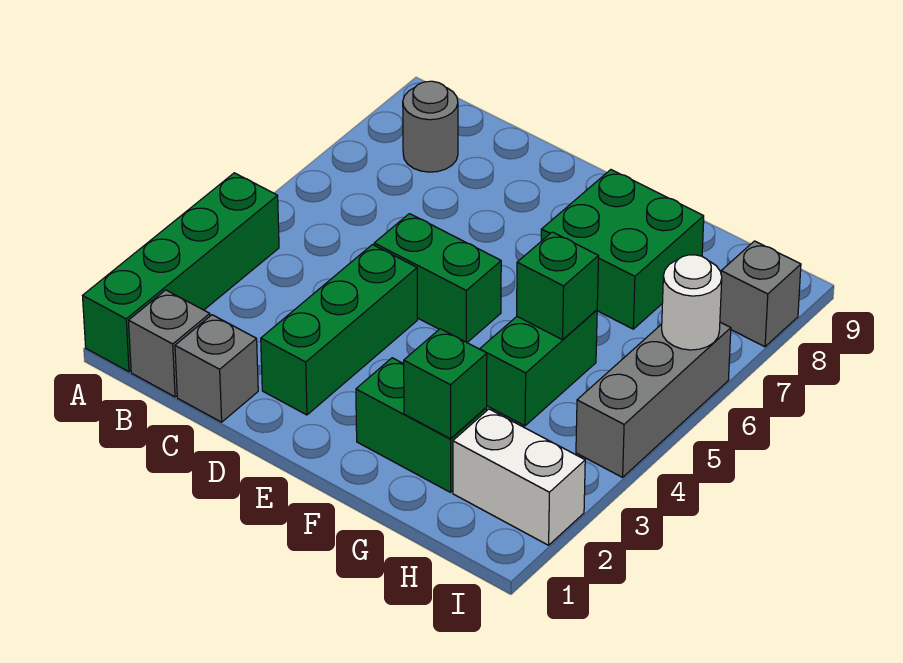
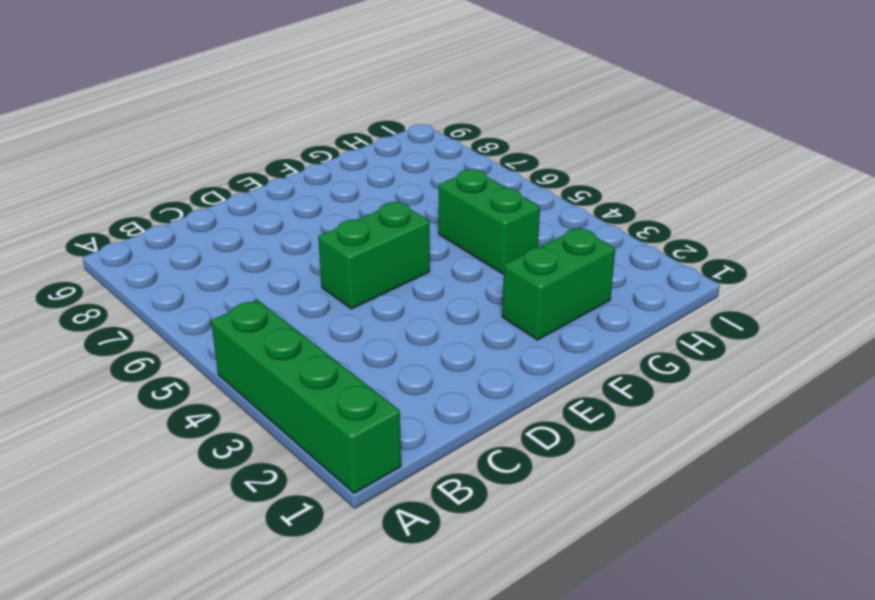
none -> grey brick B1 level 1
none -> grey round brick B8 level 1
none -> grey brick C1 level 1

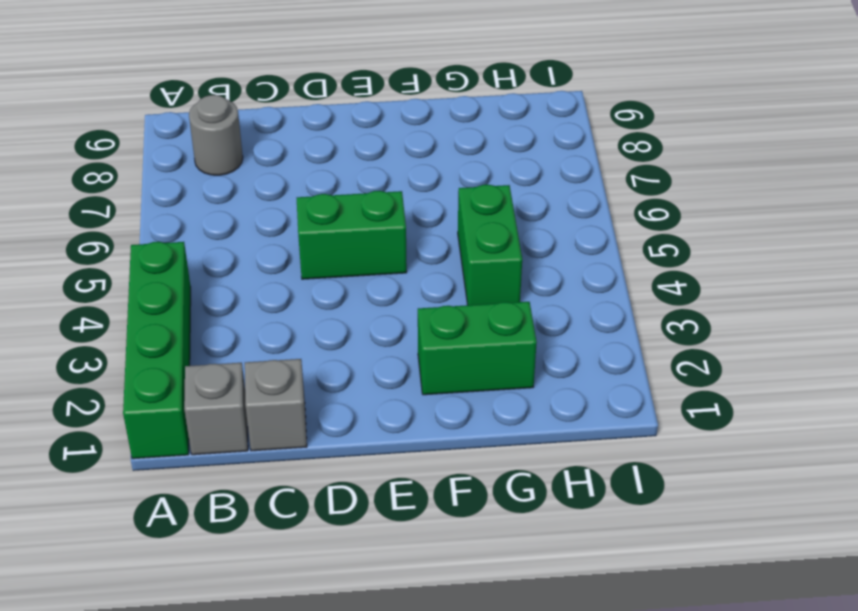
none -> green brick D2:D4 level 1
none -> green brick F7:G8 level 1
none -> white brick H2:I2 level 1

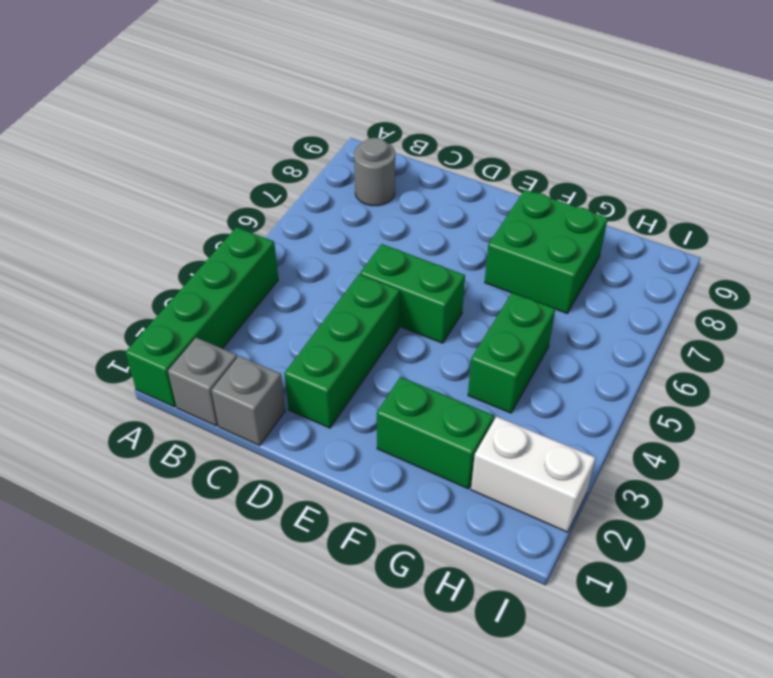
none -> grey brick I4:I6 level 1
none -> grey brick I8 level 1
none -> green brick G2 level 2

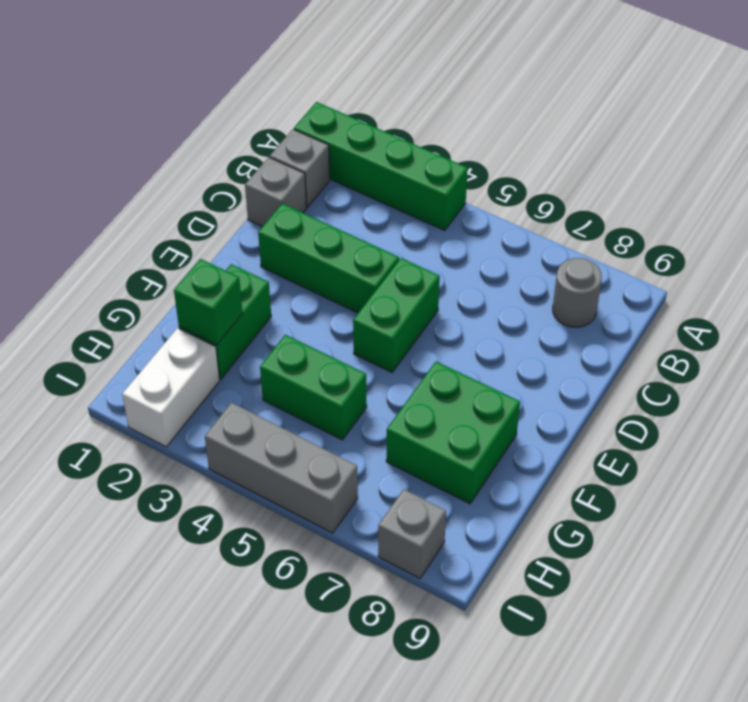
none -> green brick G5 level 2
none -> white round brick I6 level 2

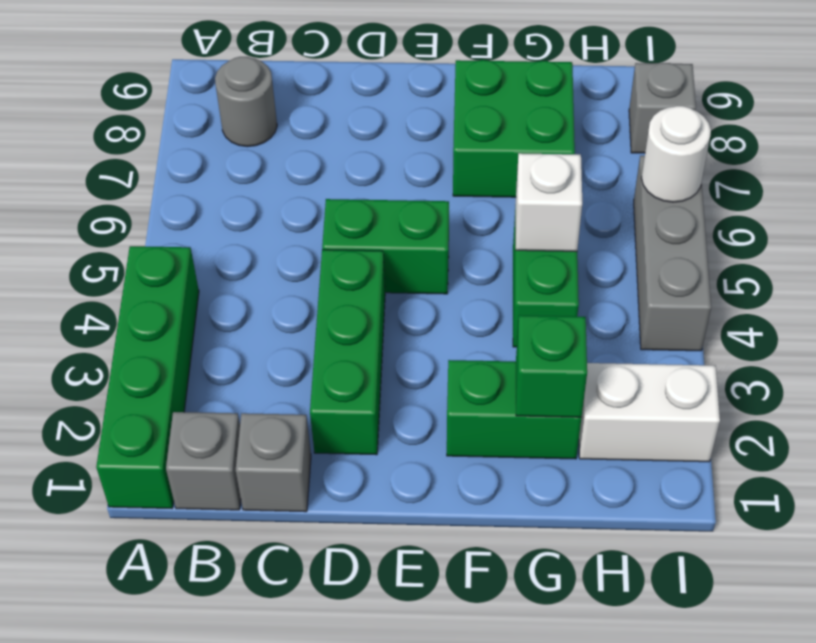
white brick G5 level 2 -> green brick G5 level 2

